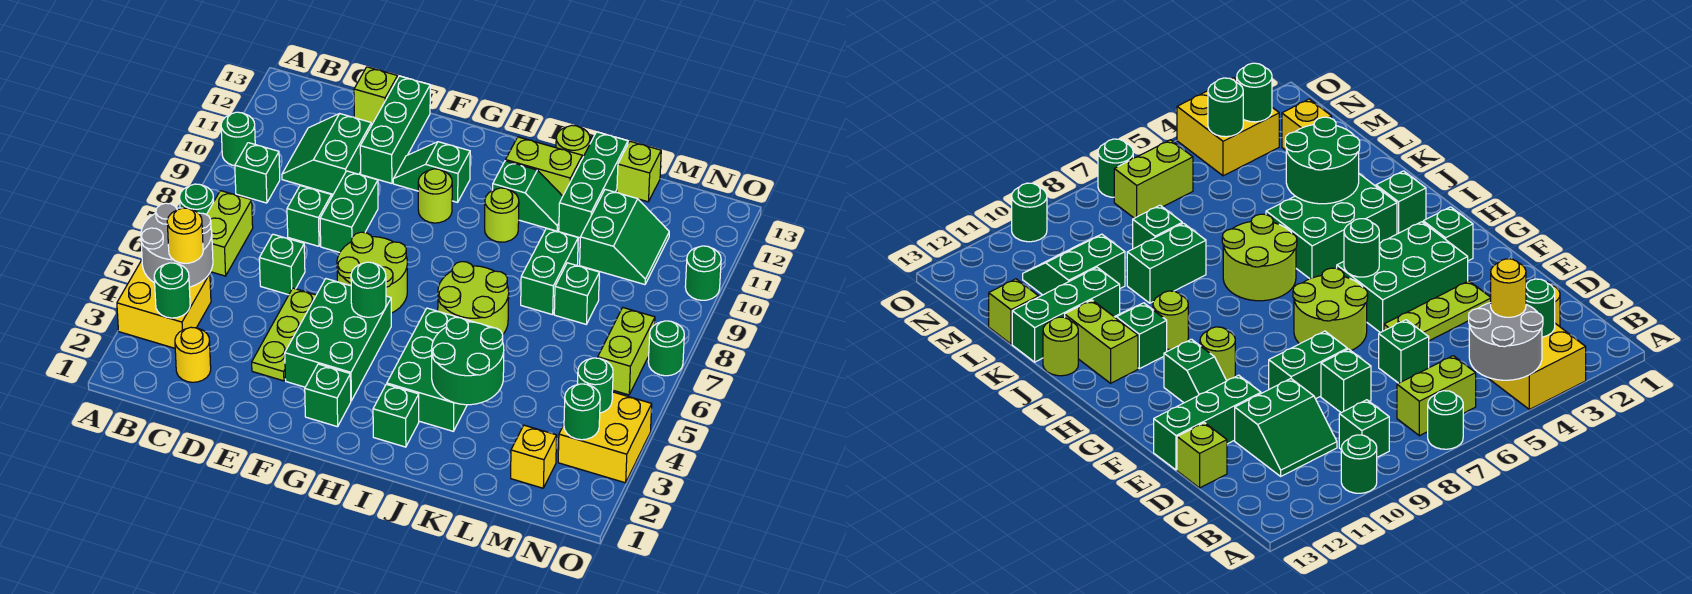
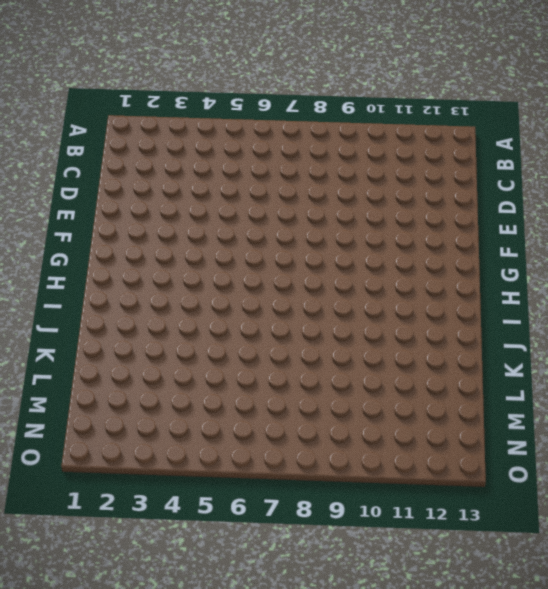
none -> yellow brick A3:B4 level 1
none -> green round brick A7 level 1
none -> green round brick A10 level 1
none -> lime brick B6:B7 level 1

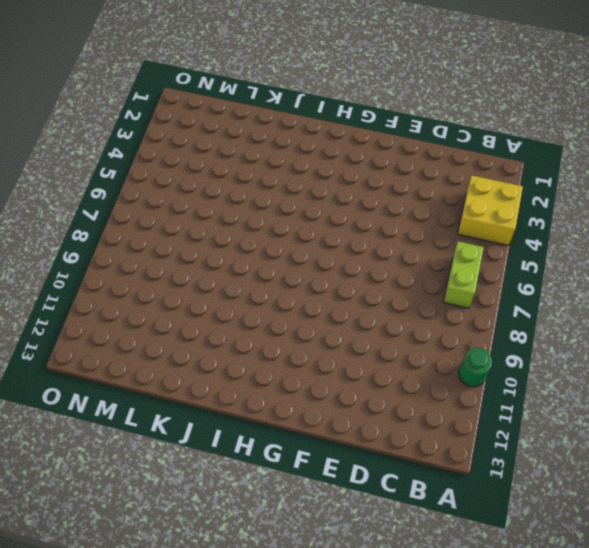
none -> green round brick A7 level 1
none -> green brick B9 level 1
none -> yellow round brick C2 level 1
none -> green slope C10:D11 level 1 top D

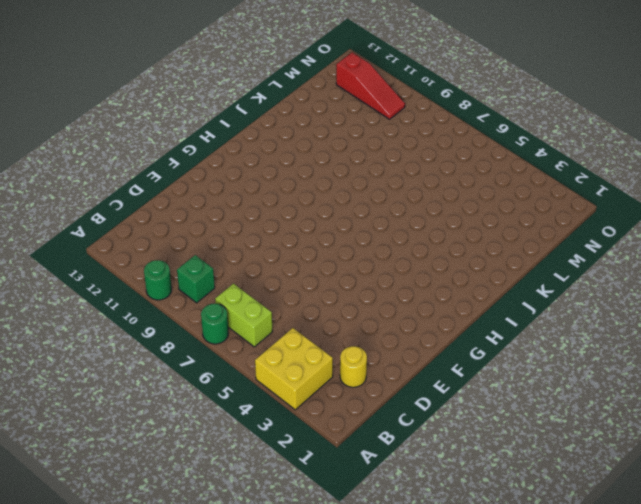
red slope N10:N12 level 1 top 12 -> none
none -> green slope C10:D11 level 1 top D
none -> green brick D6 level 1
none -> green brick D8 level 1
none -> lime brick D13 level 1

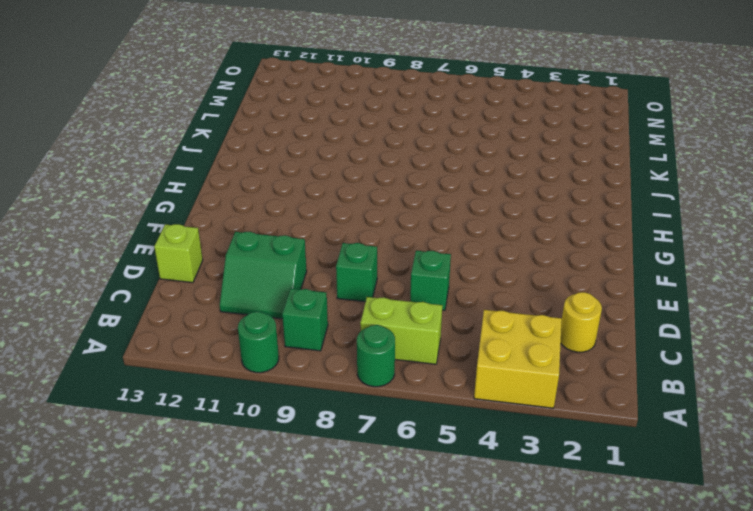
none -> lime plate E3:E5 level 1
none -> green brick E8:E9 level 1
none -> green brick E11:E13 level 1
none -> green brick F3:G5 level 1

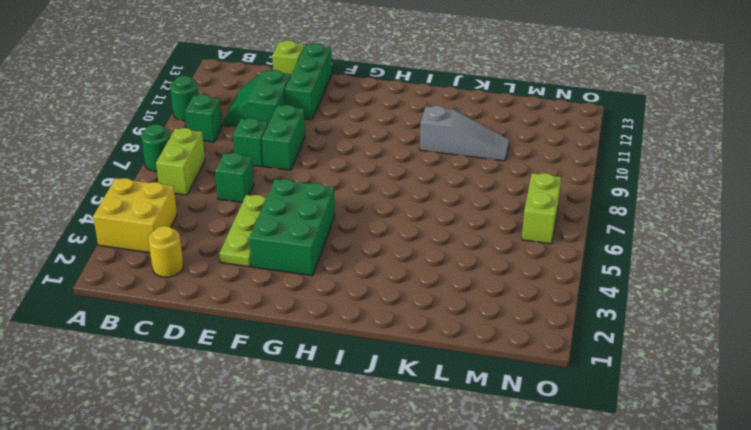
grey slope J10:L10 level 1 top J -> green slope L10:M11 level 1 top L
none -> lime round brick F6:G7 level 1
none -> green slope F11:G11 level 1 top G
none -> green brick G2 level 1
none -> lime round brick G10 level 1

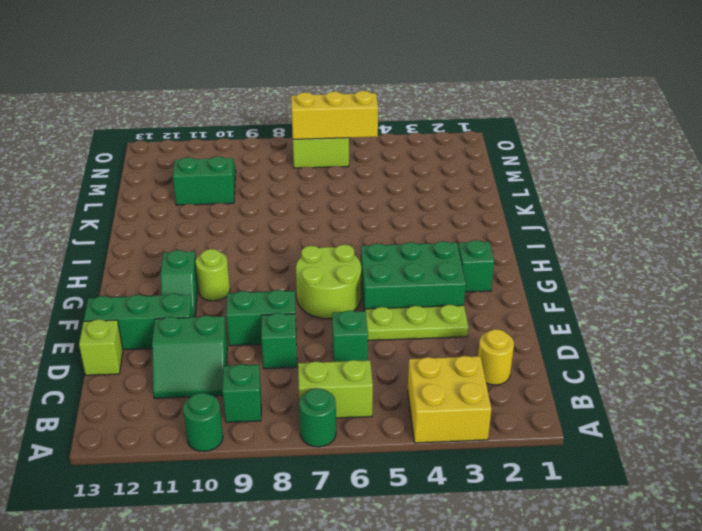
yellow brick N5:N7 level 2 -> none
none -> green brick I2 level 1
none -> green brick I3:J5 level 1
none -> lime round brick I6:J7 level 1
none -> lime round brick I10 level 1

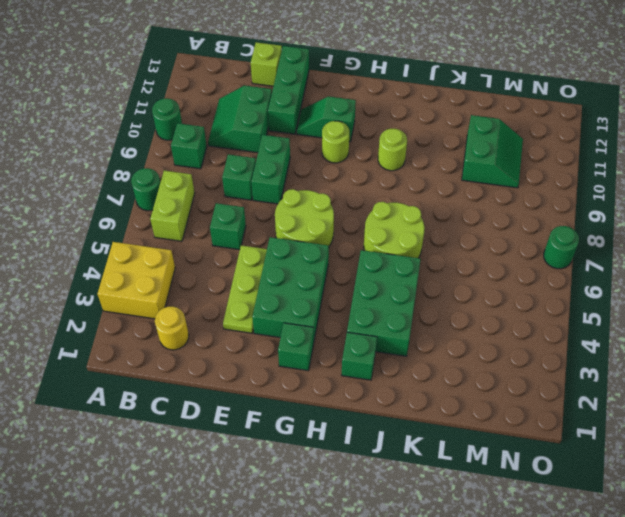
none -> green slope I11:J11 level 1 top I
none -> lime brick I12:J12 level 1
none -> lime round brick J13 level 1
none -> green brick K8:K9 level 1

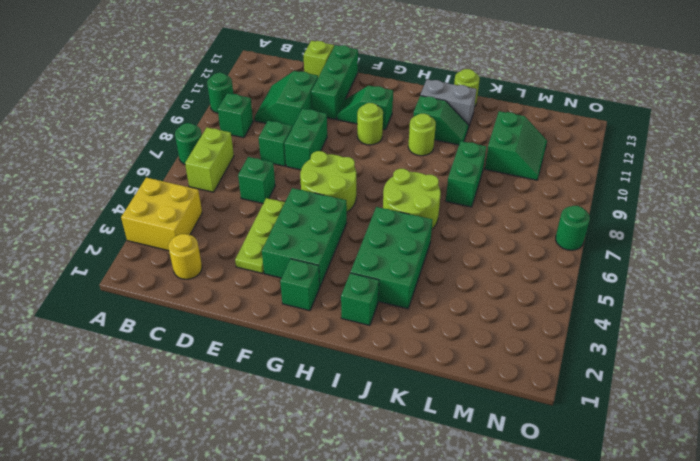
grey brick I12:J12 level 1 -> lime brick I12:J12 level 1
none -> green brick K11:K13 level 1
none -> green brick L8 level 1
none -> lime brick L13 level 1
none -> yellow brick M2 level 1

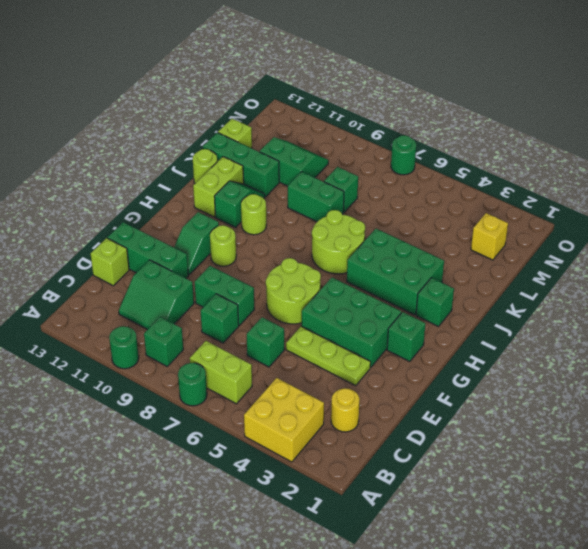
none -> yellow brick N3:O4 level 1
none -> lime brick N6:N7 level 1
none -> green round brick O10 level 1
none -> grey round brick A4:B5 level 2

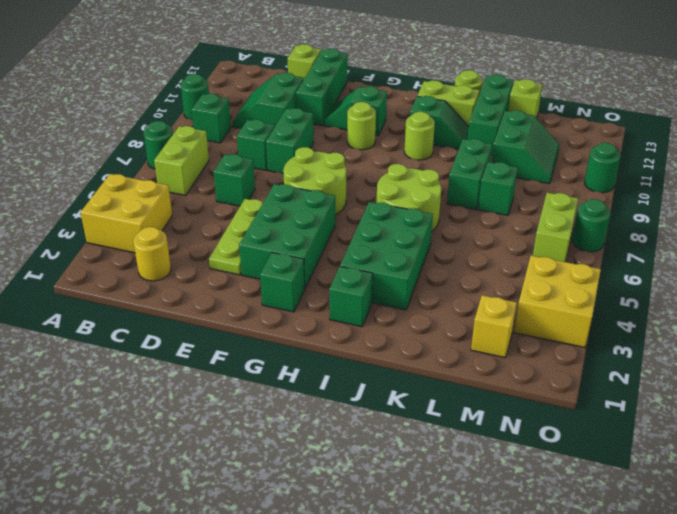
none -> grey round brick A4:B5 level 2
none -> green round brick B3 level 2
none -> green round brick G5 level 2
none -> green round brick J3:K4 level 2

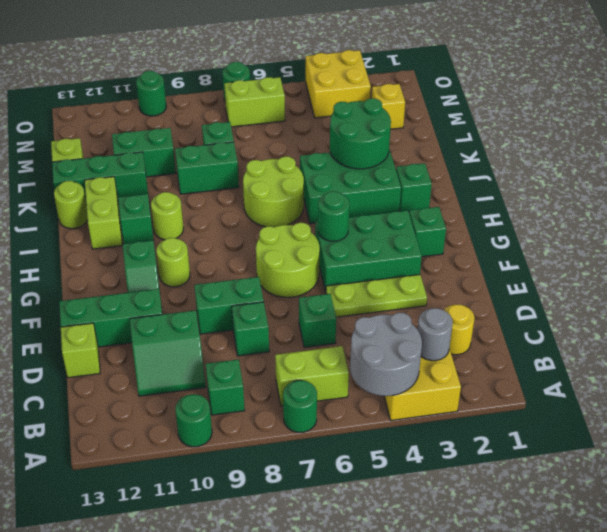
grey round brick B3 level 2 -> green round brick B3 level 2
none -> green round brick N3 level 2
none -> green round brick N4 level 2
none -> yellow round brick B4 level 3

